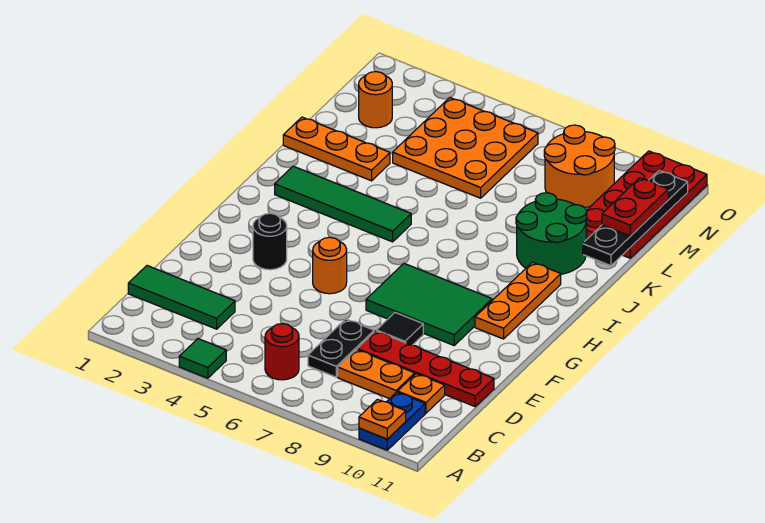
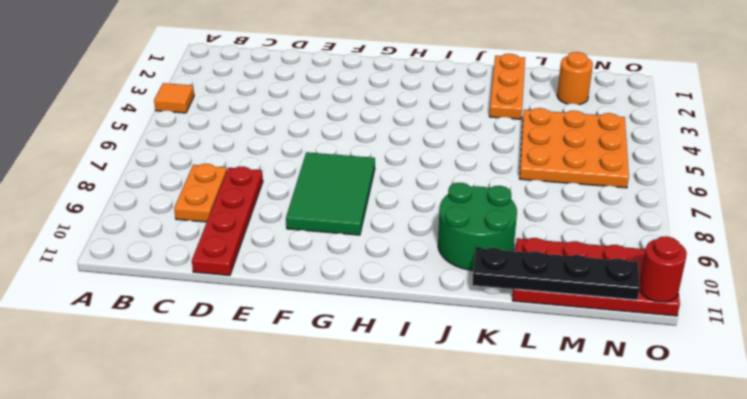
orange tile A4 level 1 -> green tile A4 level 1
red round brick O11 level 2 -> red round brick B6 level 1
none -> blue plate A10:B10 level 1
none -> green tile C1:C3 level 1
none -> black plate C7:D7 level 1

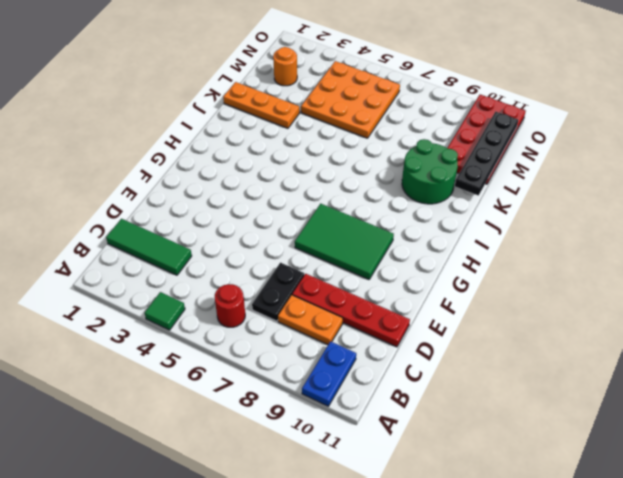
none -> orange plate C10 level 1
none -> black tile E8 level 1
none -> black round brick F3 level 1

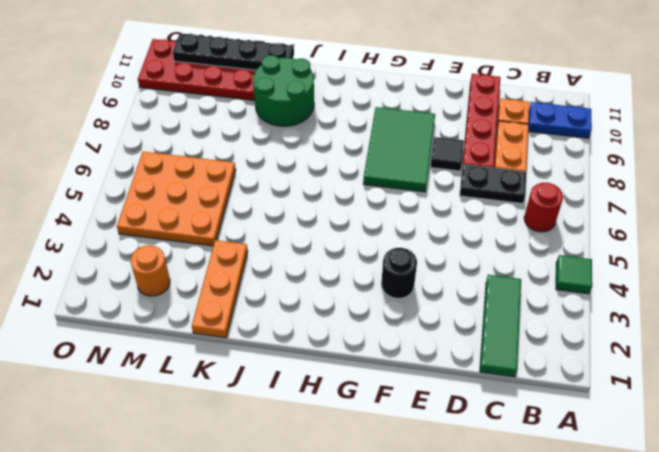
none -> orange round brick F5 level 1
none -> orange plate G10:I10 level 1
none -> green tile I2:I5 level 1

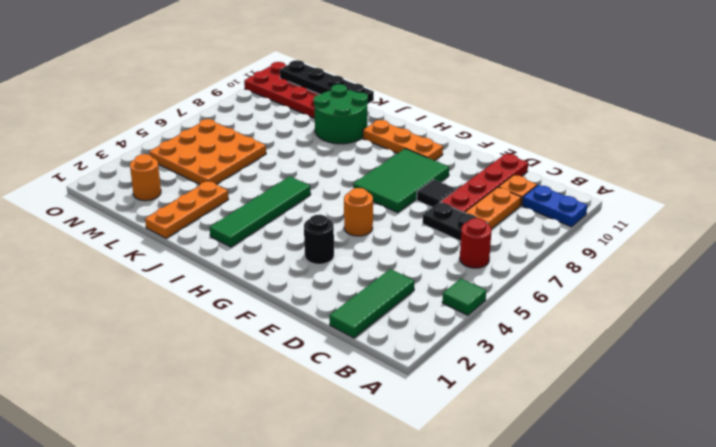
none -> orange round brick M8:N9 level 1
none -> orange plate A10 level 2
none -> red plate L11:M11 level 3

